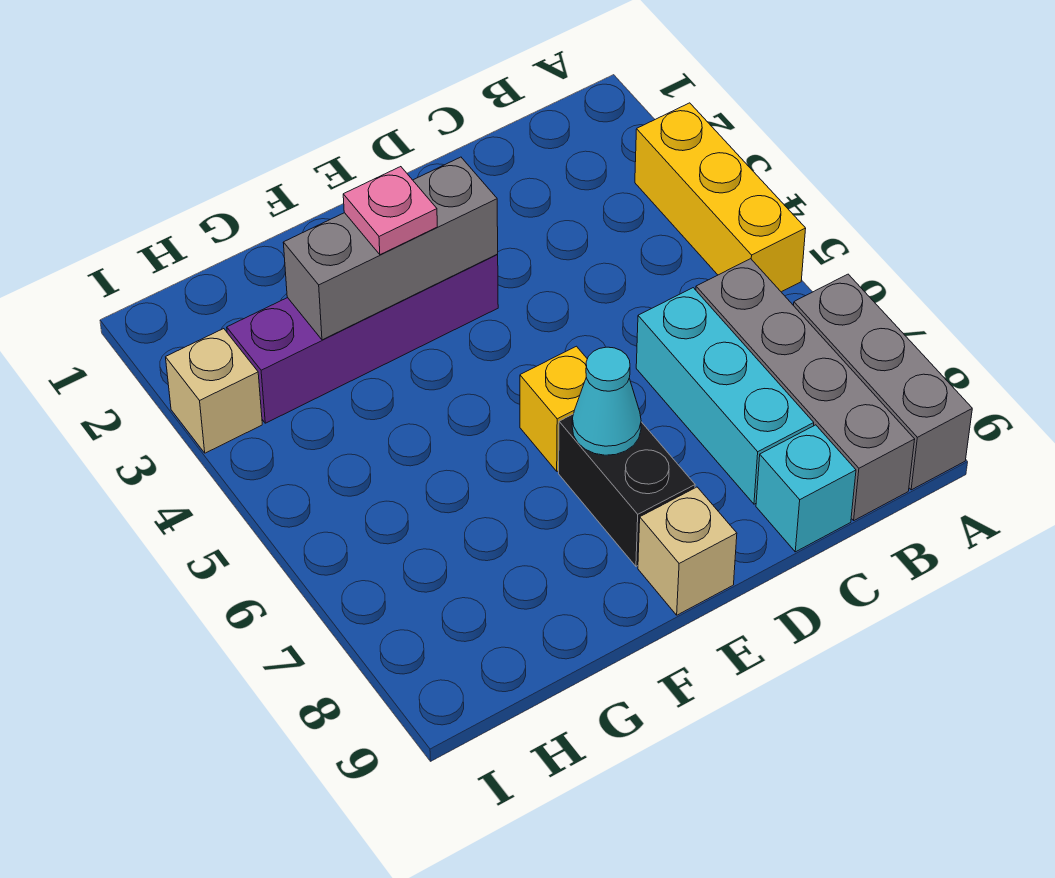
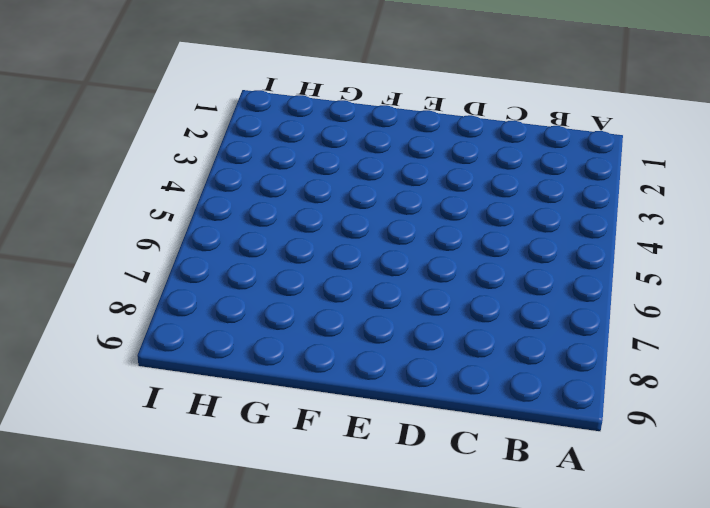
none -> yellow brick A3:A5 level 1
none -> grey brick A7:A9 level 1
none -> grey brick B6:B9 level 1

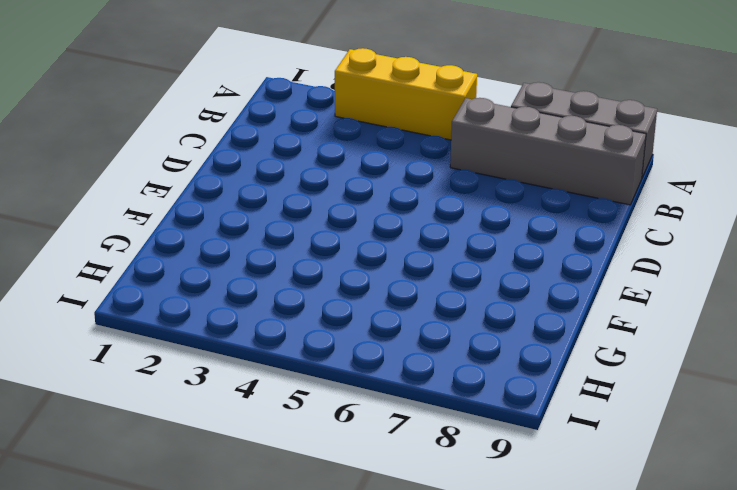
none -> cyan brick C6:C8 level 1
none -> cyan brick C9 level 1
none -> purple brick E3:H3 level 1

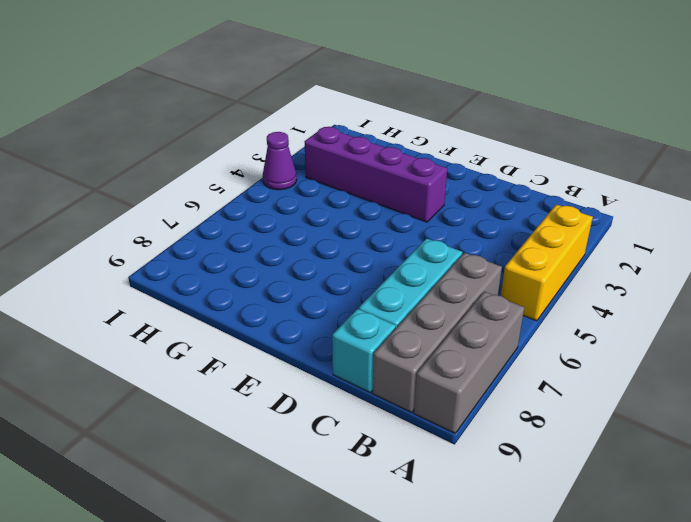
purple cone I4 level 1 -> none
none -> yellow brick E6 level 1
none -> black brick E7:E8 level 1
none -> tan brick E9 level 1

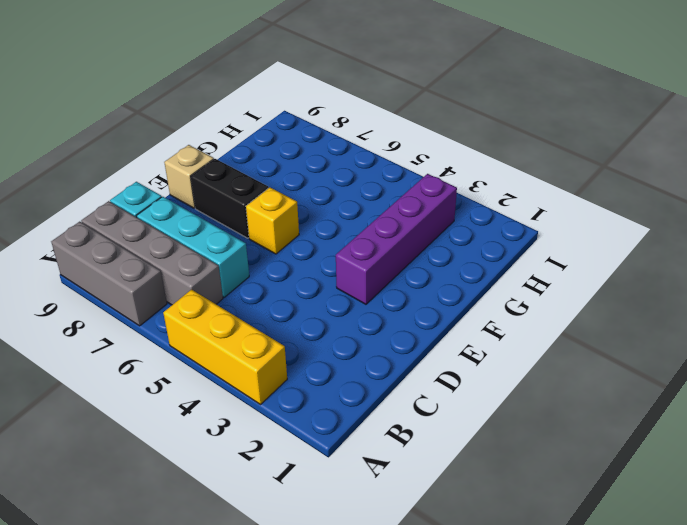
none -> tan brick I3 level 1
none -> grey brick E3:G3 level 2
none -> cyan cone E7 level 2

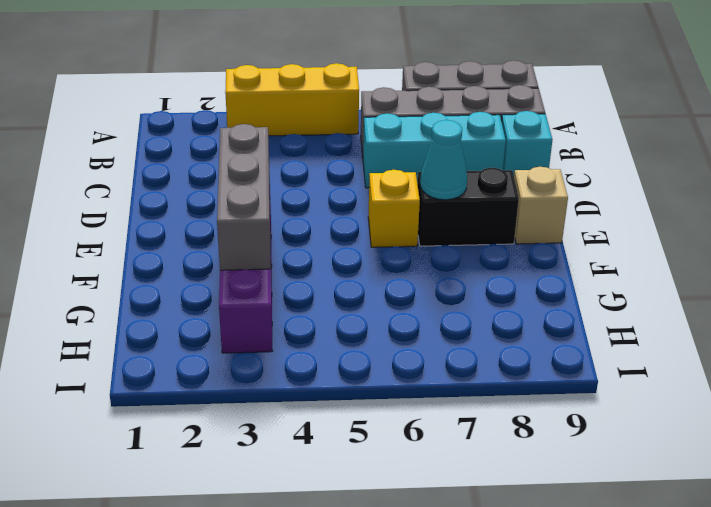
none -> tan brick I3 level 1
none -> pink plate F3 level 3

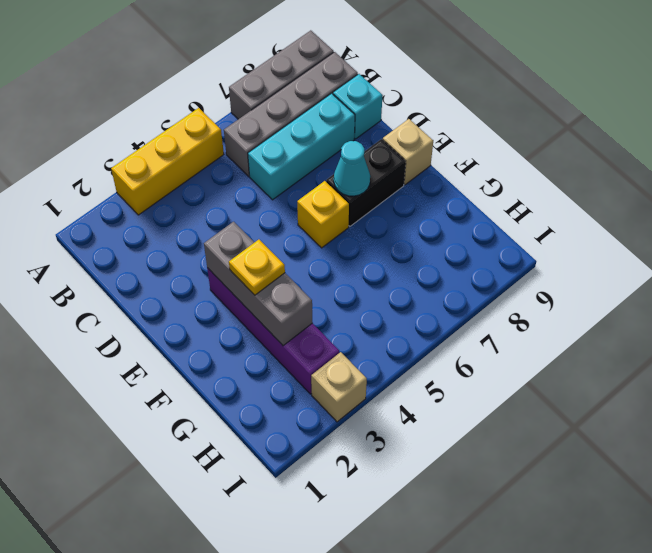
yellow plate F3 level 3 -> pink plate F3 level 3

